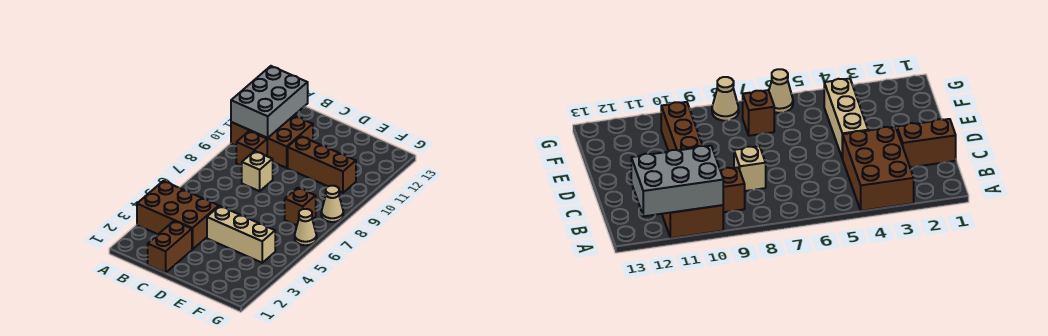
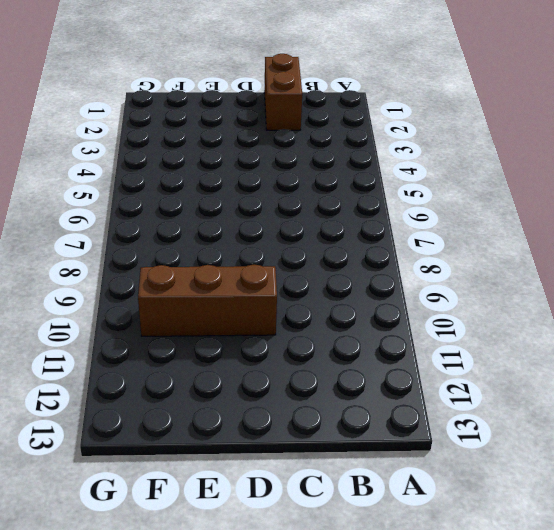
none -> brown brick A3:C4 level 1
none -> brown brick A10:C11 level 1

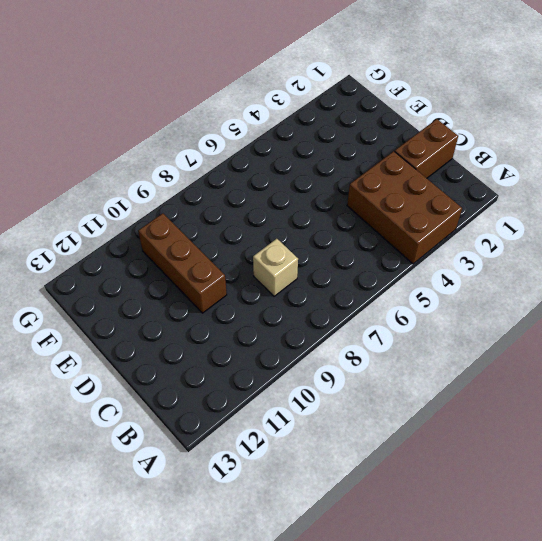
none -> brown brick A10:C11 level 1
none -> brown brick B9 level 1

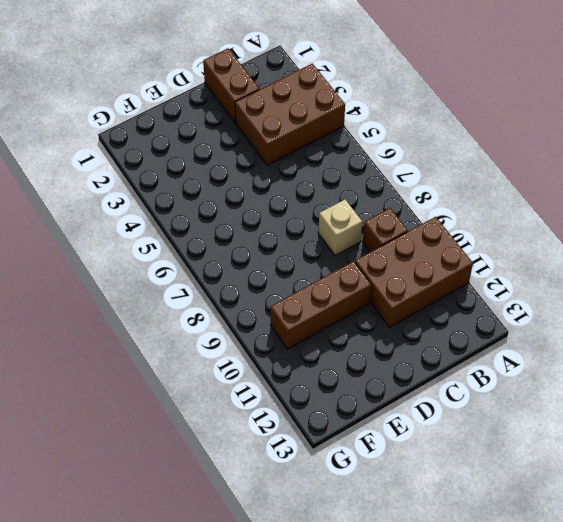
none -> tan brick D4:F4 level 1
none -> brown brick F7 level 1

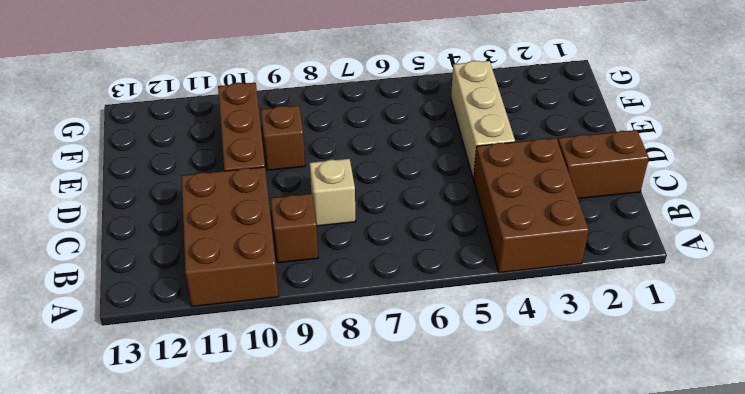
brown brick E9 level 1 -> brown brick F7 level 1
none -> tan cone G6 level 1
none -> tan cone G8 level 1

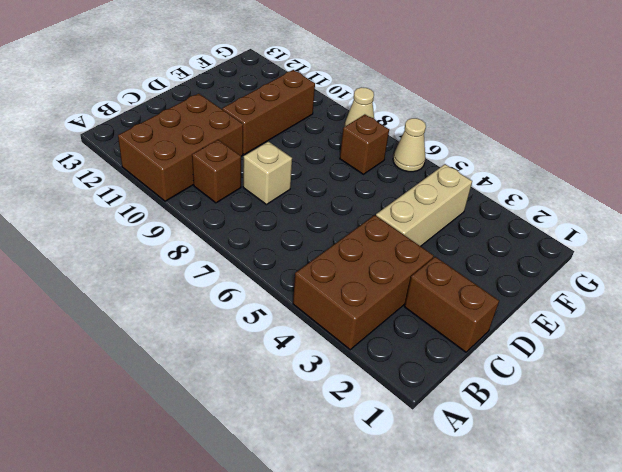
none -> grey brick A10:B12 level 2

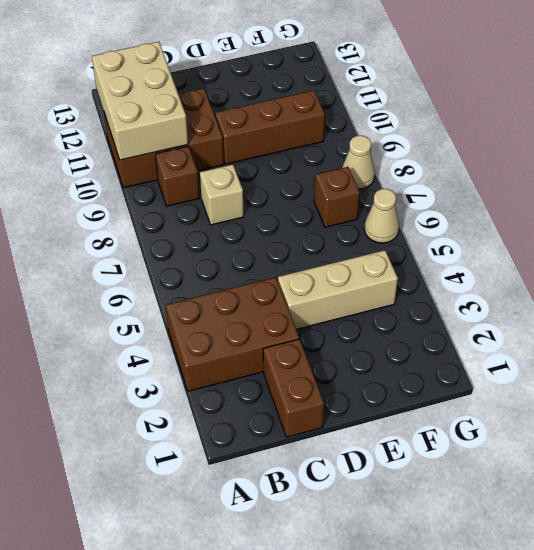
tan brick A10:B12 level 2 -> grey brick A10:B12 level 2

